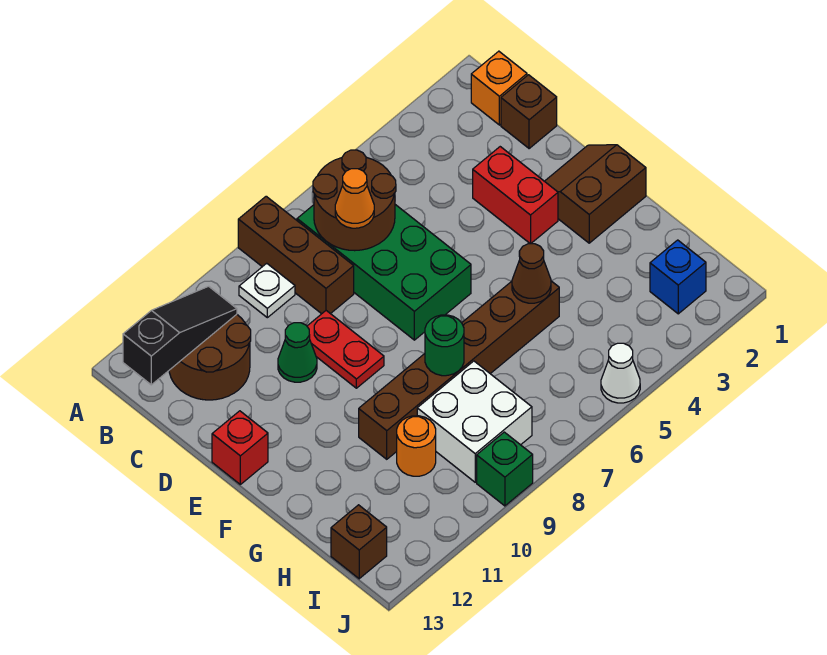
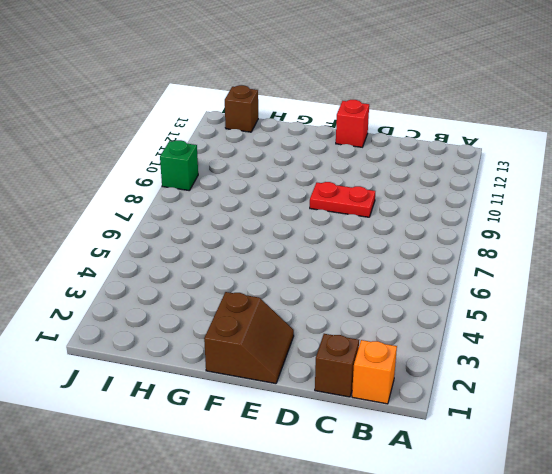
none -> brown brick A8:C8 level 1
none -> green brick B6:E7 level 1
none -> white plate B9 level 1

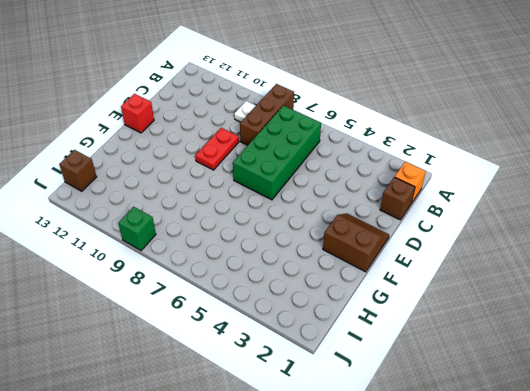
none -> brown round brick B11:C12 level 1
none -> red brick D3:E3 level 1
none -> green cone D10 level 1

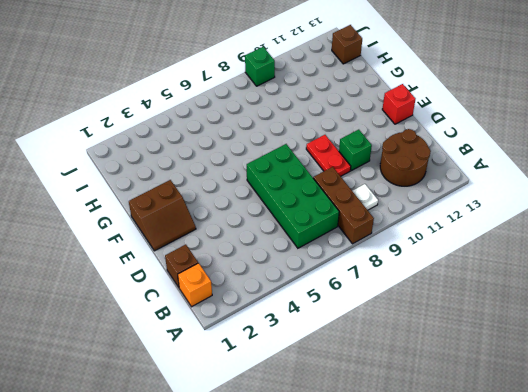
green brick D10 level 1 -> green cone D10 level 1
none -> red brick D3:E3 level 1
none -> brown brick G5:G10 level 1
none -> white brick H8:I9 level 1

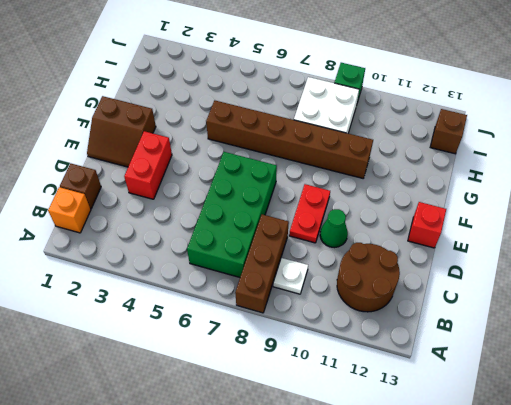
none -> orange round brick H10 level 1
none -> blue brick I2 level 1
none -> white cone J5 level 1

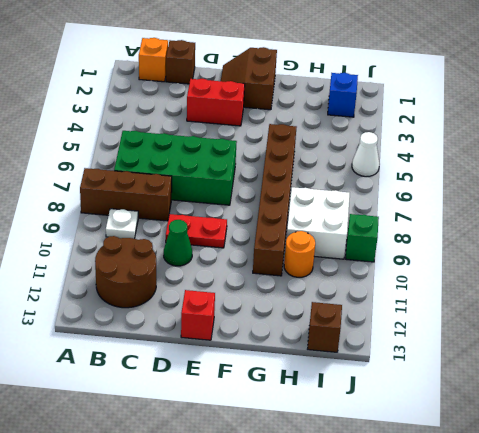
none -> brown round brick B6:C7 level 2
none -> black slope B11:B13 level 2 top 13
none -> brown cone G5 level 2

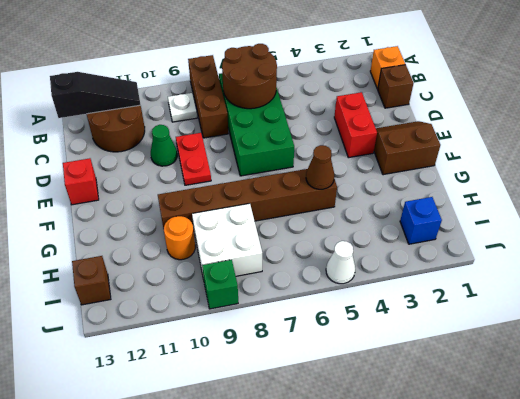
none -> green round brick G8 level 2
none -> orange cone C7 level 3

